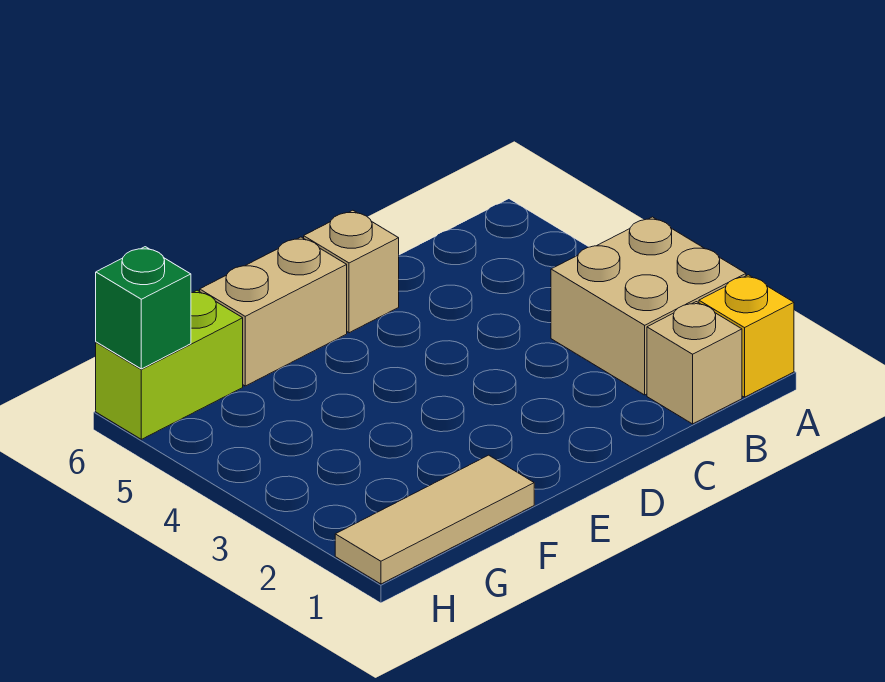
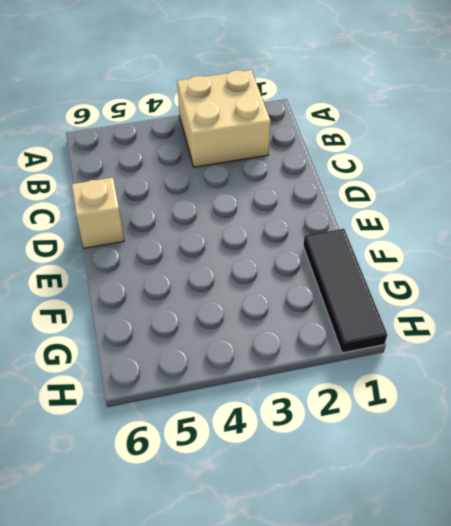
black tile F1:H1 level 1 -> tan tile F1:H1 level 1
none -> yellow brick A1 level 1
none -> tan brick B1 level 1

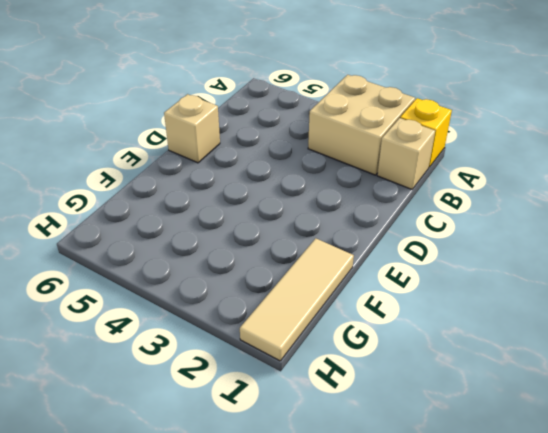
none -> tan brick E6:F6 level 1
none -> lime brick G6:H6 level 1

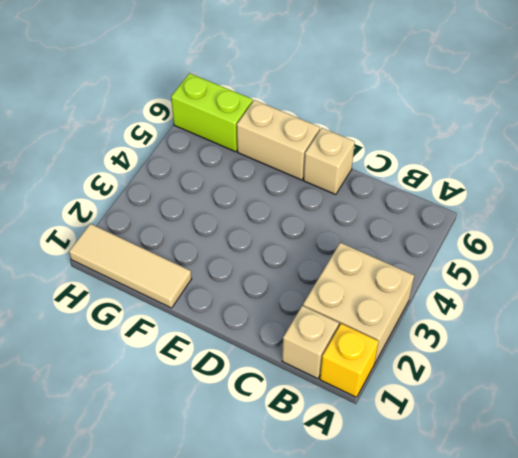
none -> green brick H6 level 2

